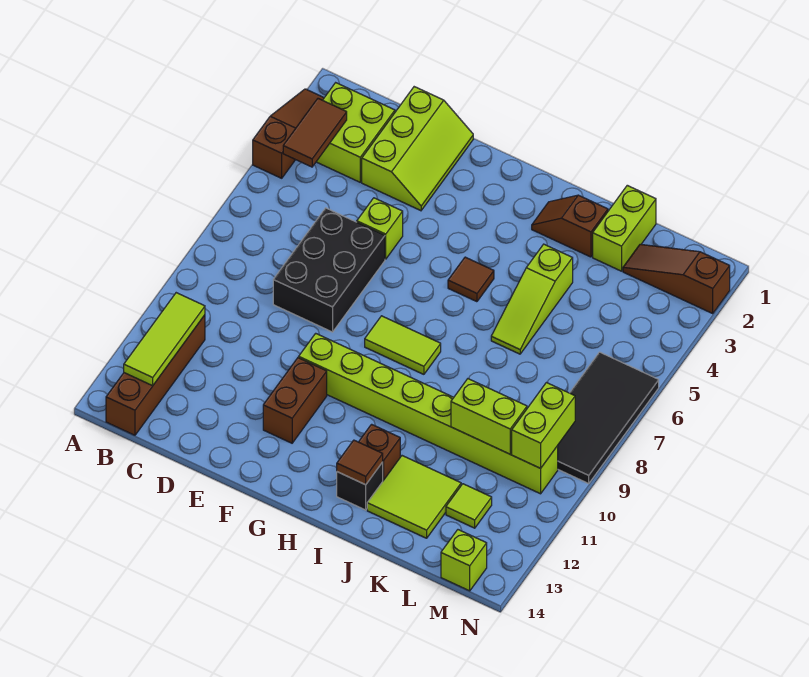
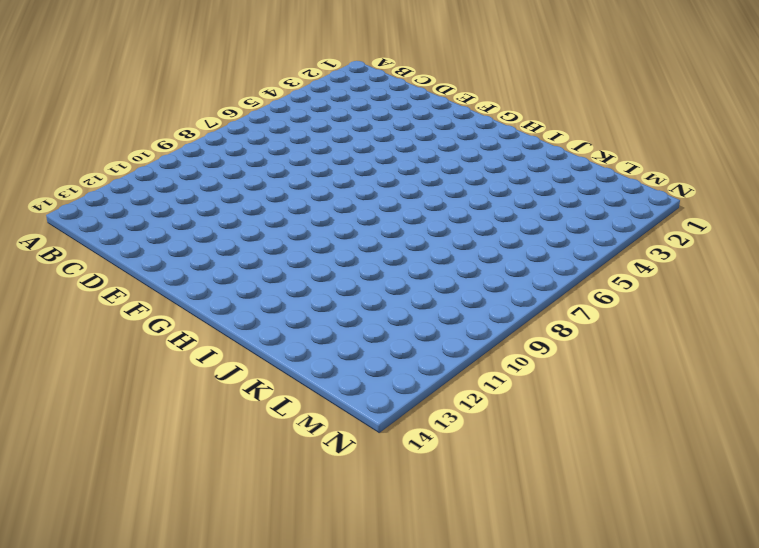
none -> brown slope A2:A4 level 1 top 4
none -> lime brick B2:C3 level 1
none -> brown brick B11:B14 level 1

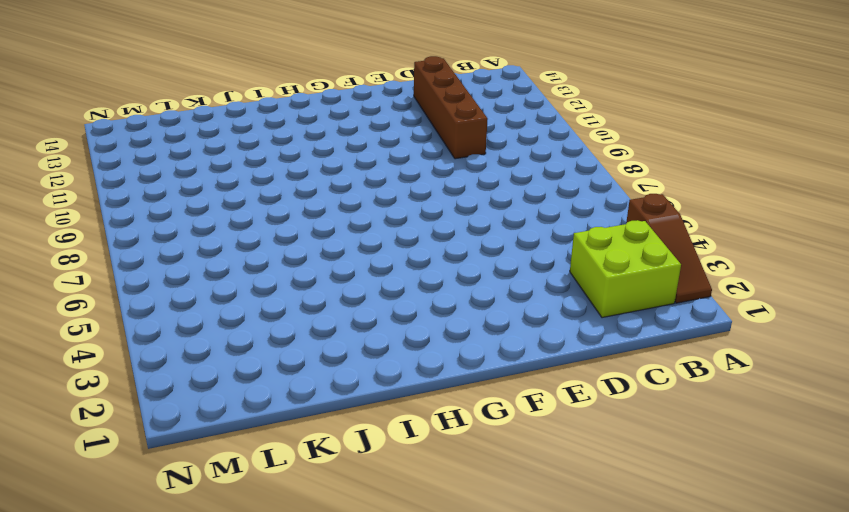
brown brick D10:D13 level 1 -> brown brick B11:B14 level 1
none -> lime slope D1:E3 level 1 top D
none -> black brick D6:E8 level 1
none -> lime brick E5 level 1

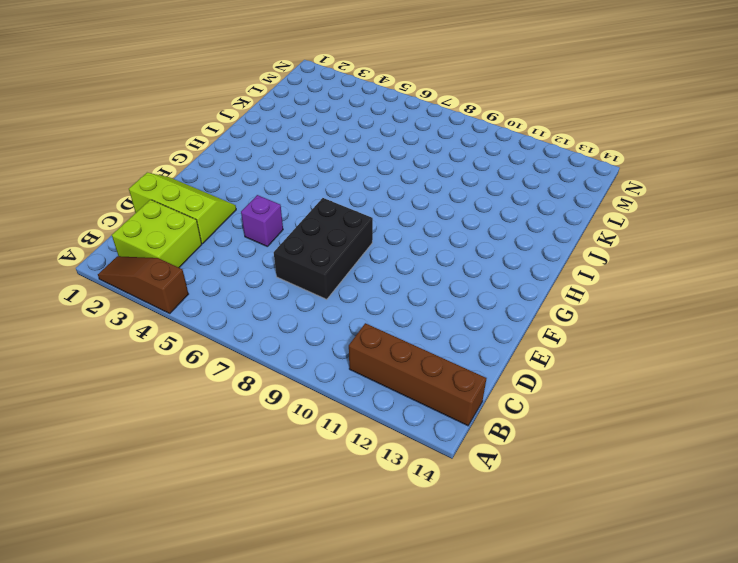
black brick D7:F8 level 1 -> black brick D6:E8 level 1
purple brick E5 level 1 -> lime brick E5 level 1
none -> lime brick F10:M10 level 1
none -> brown brick F11:F12 level 1
none -> lime tile G8:H8 level 1

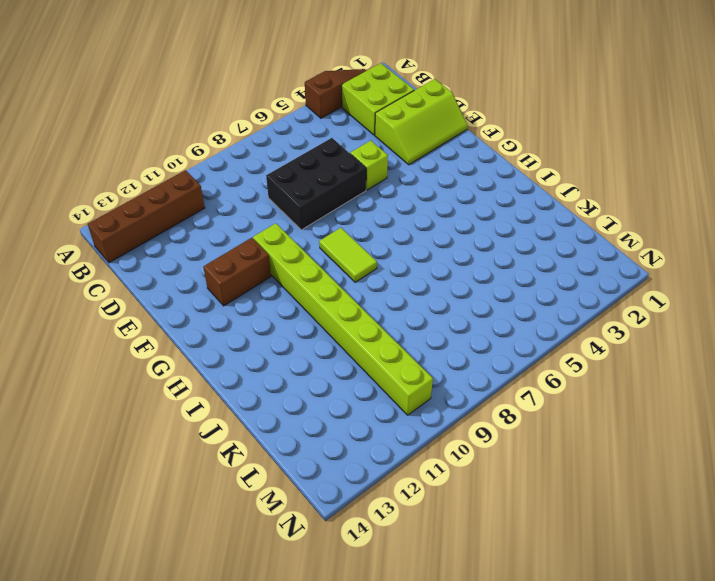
none -> brown tile H5 level 1
none -> brown slope I2:J2 level 1 top J
none -> brown brick I12 level 1

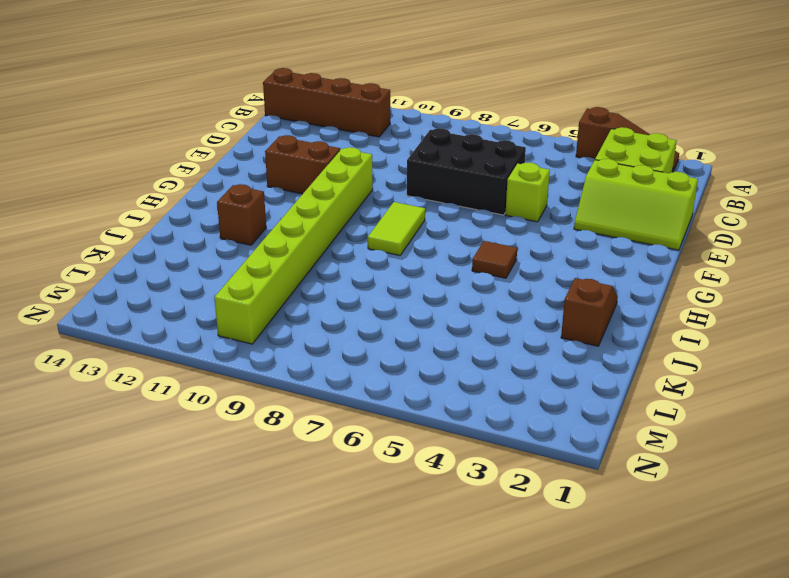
none -> black brick I13 level 1
none -> lime slope J4:J6 level 1 top 4
none -> lime tile J12:K13 level 1

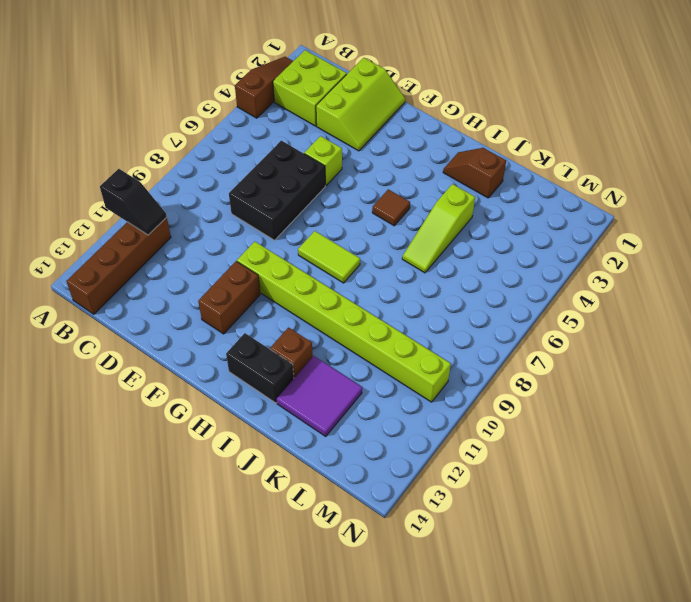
black slope A11:B11 level 2 top A -> lime tile B11:B13 level 2
black brick H13:I13 level 1 -> black brick I13 level 1
purple tile J12:K13 level 1 -> lime tile J12:K13 level 1
none -> lime brick K1:K2 level 1
none -> brown slope L2:N2 level 1 top N
none -> lime tile L12 level 1

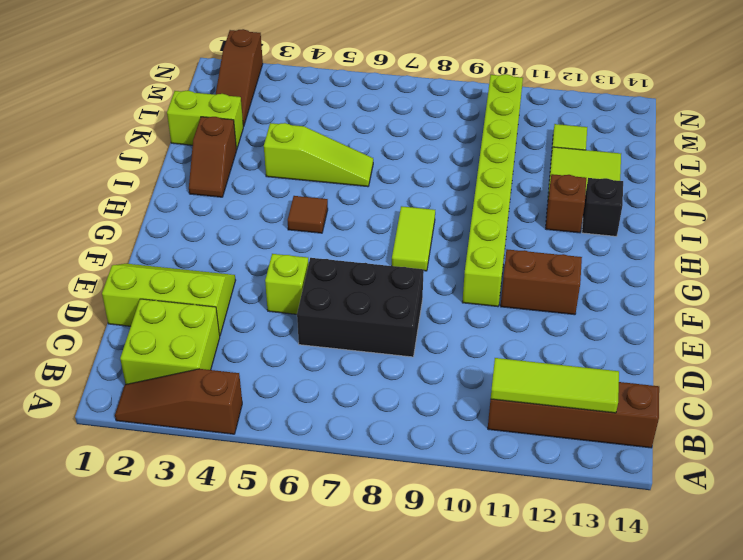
none -> black tile M6:N9 level 1
none -> lime brick M14 level 1
none -> brown tile B3:B4 level 2

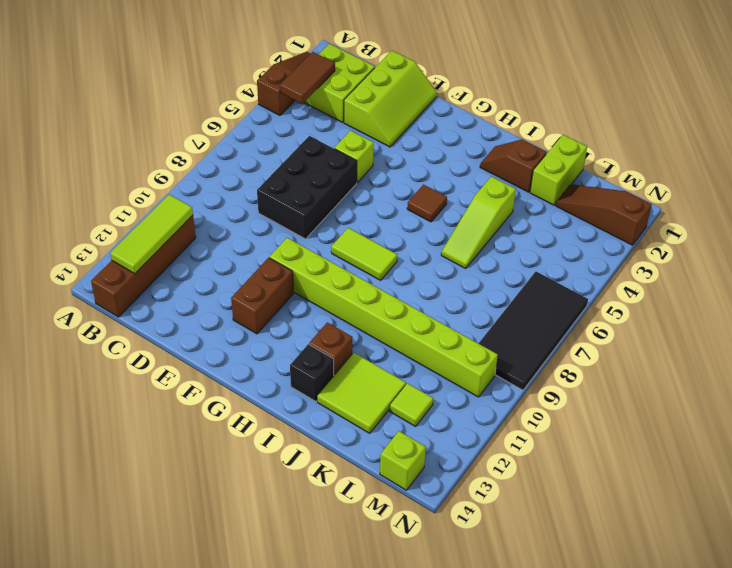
none -> brown tile I13 level 2
none -> lime brick K10:L10 level 2
none -> lime brick M9:M10 level 2

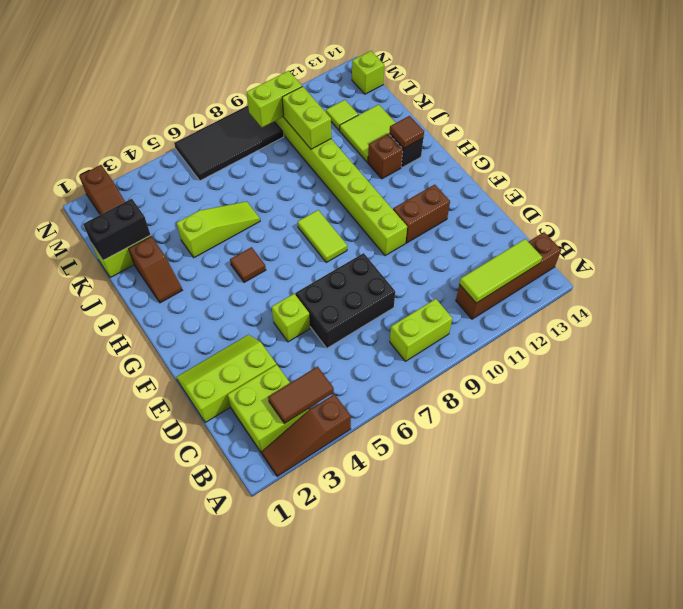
lime brick B8:B9 level 1 -> none
black brick K1:K2 level 2 -> none

